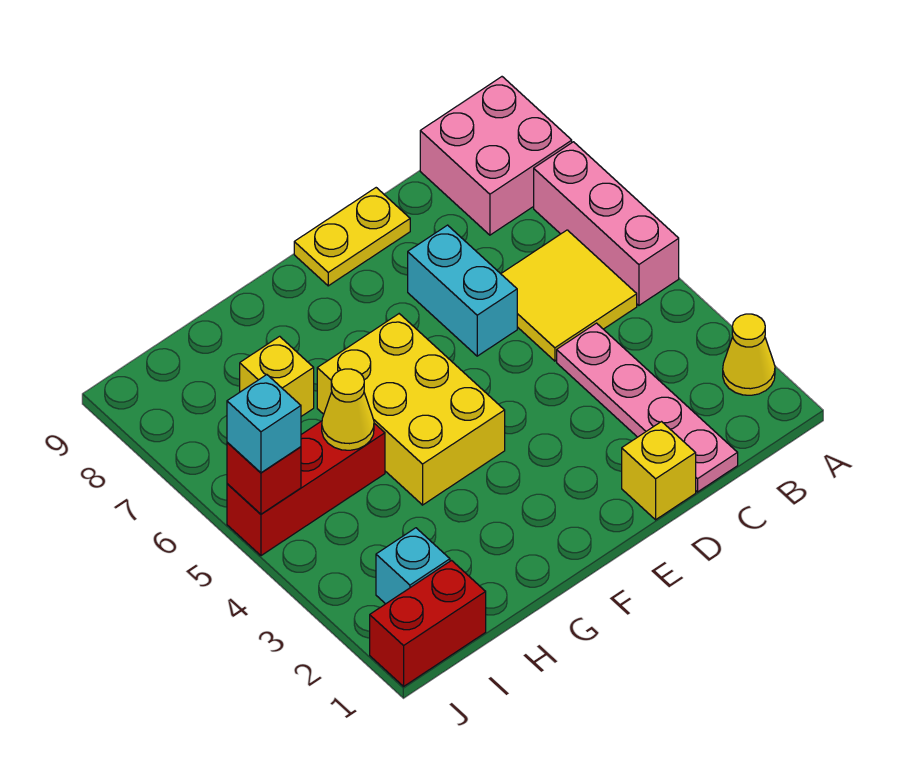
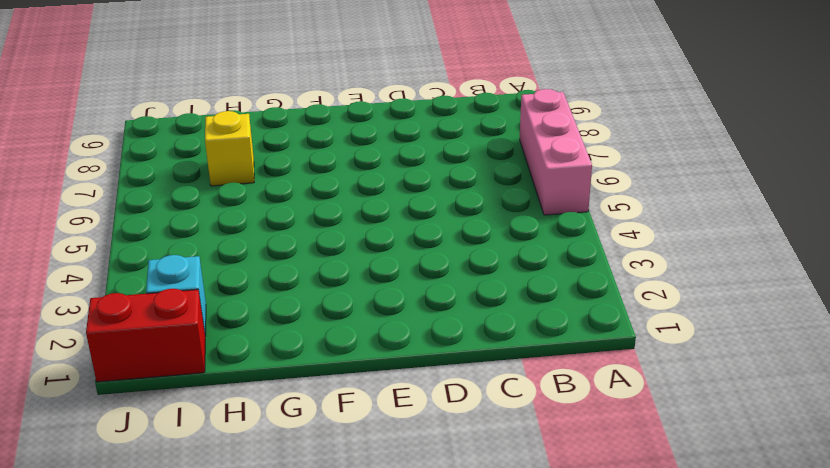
none -> yellow cone A2 level 1
none -> pink brick A8:B9 level 1
none -> yellow tile B5:C6 level 1

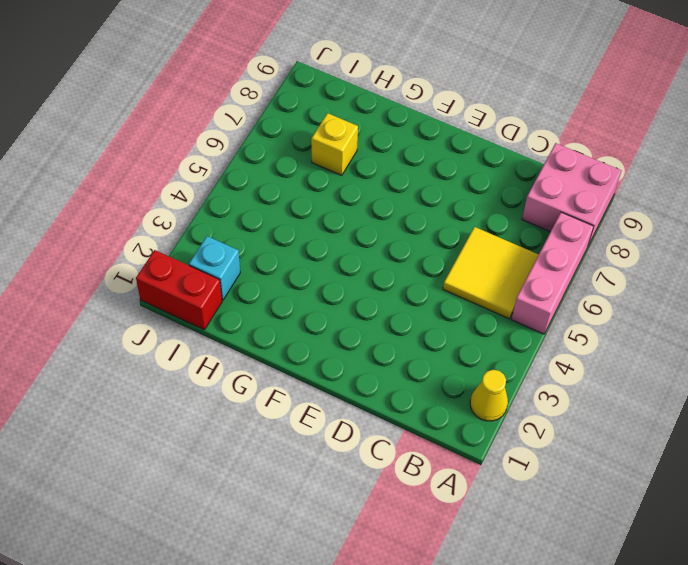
none -> pink plate C1:C4 level 1
none -> yellow brick D1 level 1
none -> cyan brick D6:D7 level 1

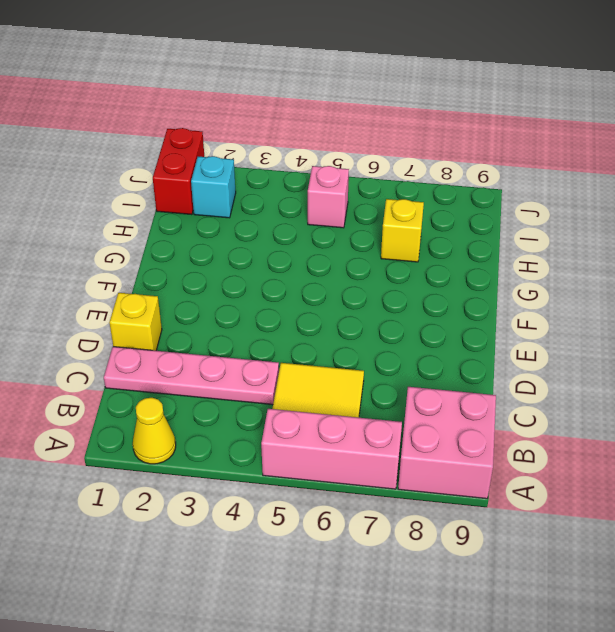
pink brick I5 level 1 -> red brick H5:J5 level 1
none -> cyan brick D6:D7 level 1
none -> yellow plate D9:E9 level 1
none -> yellow brick F4:G6 level 1

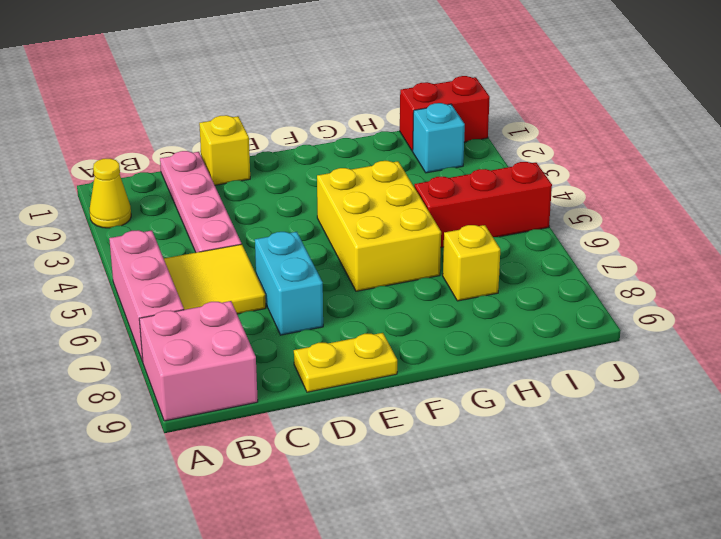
none -> yellow cone H5 level 2
none -> red brick J5 level 2
none -> cyan brick J5 level 3

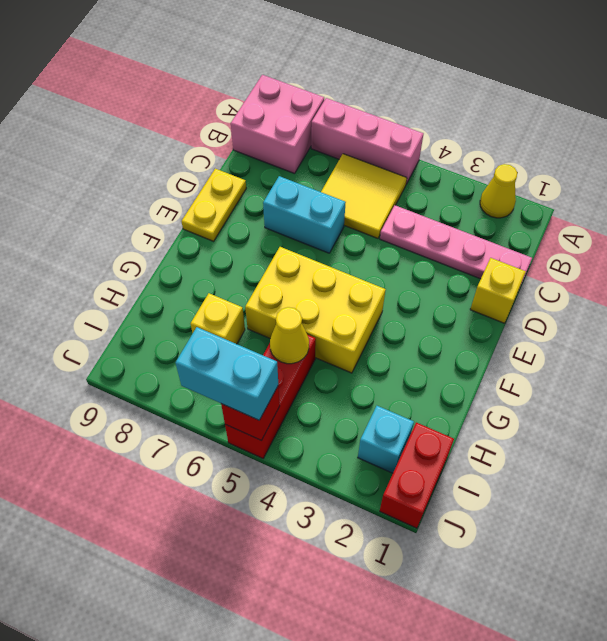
cyan brick J5:J6 level 3 -> cyan brick J5 level 3

